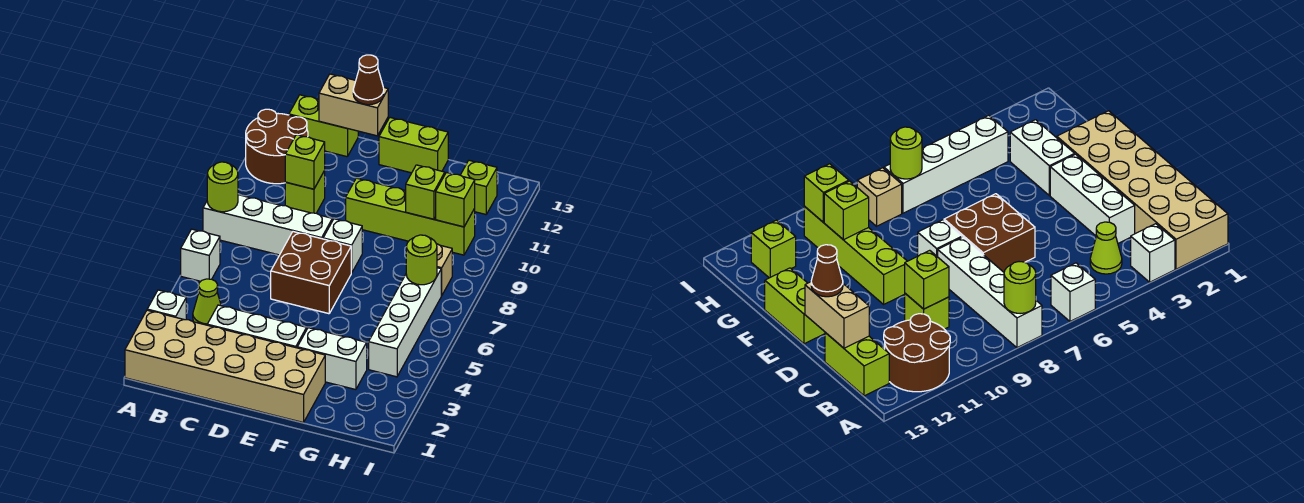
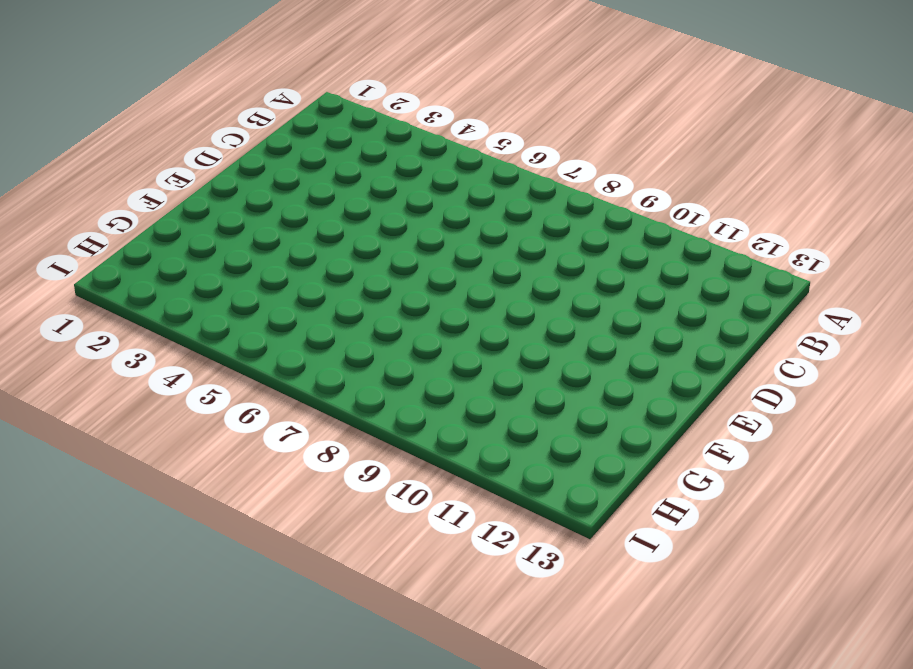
none -> tan brick A1:F2 level 1
none -> white brick A3 level 1
none -> white brick A6 level 1

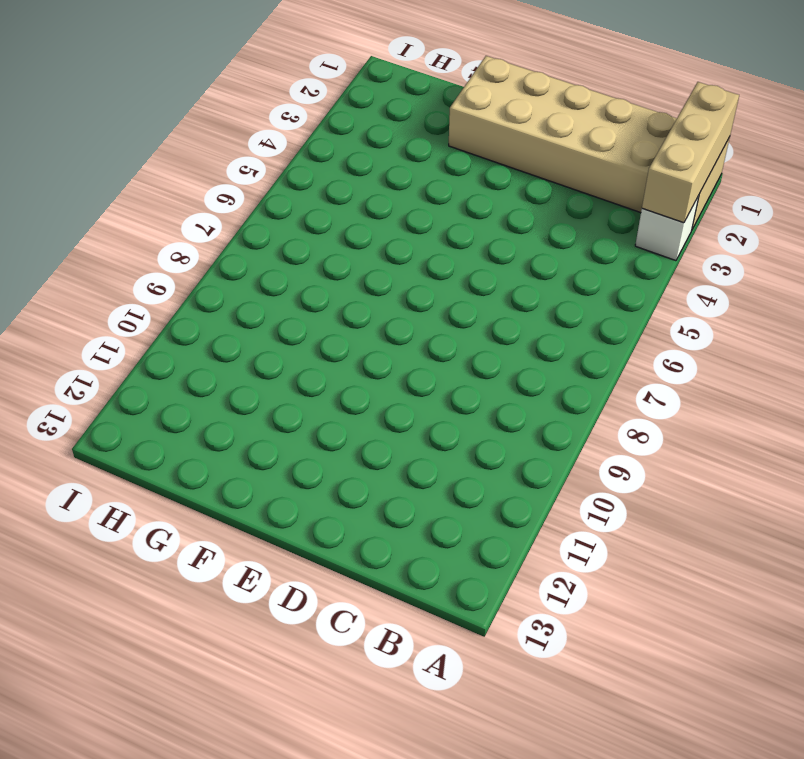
tan brick A1:A3 level 2 -> none
none -> white brick A6 level 1
none -> white brick A8:D8 level 1
none -> brown round brick A11:B12 level 1

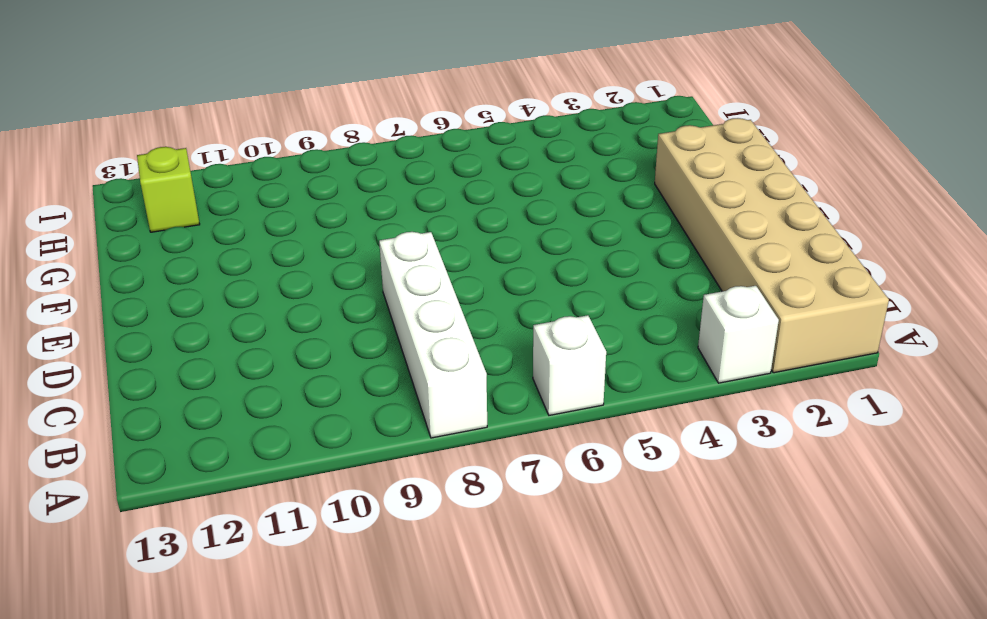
none -> brown round brick A11:B12 level 1
none -> lime cone B4 level 1
none -> lime brick B13:C13 level 1

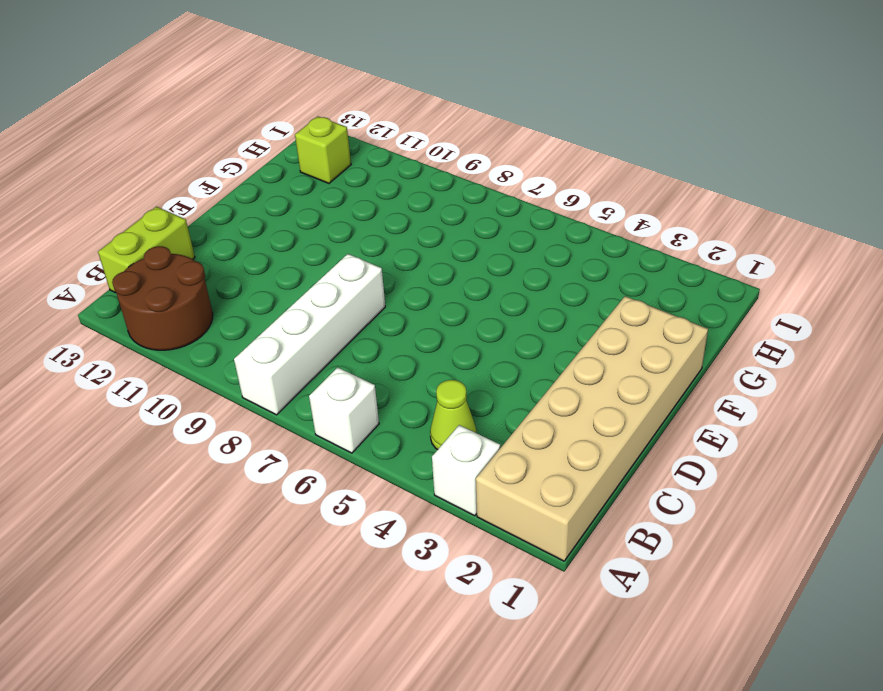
none -> white brick C3:E3 level 1
none -> lime brick C10 level 1
none -> brown brick D6:E7 level 1

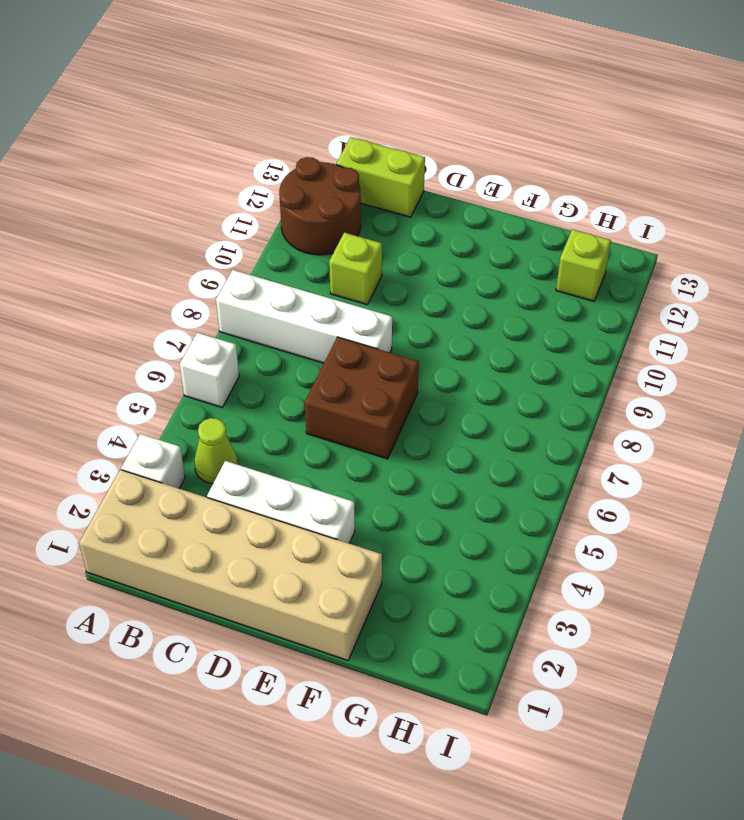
none -> white brick E8 level 1
none -> lime brick E10:H10 level 1
none -> lime brick E13:F13 level 1

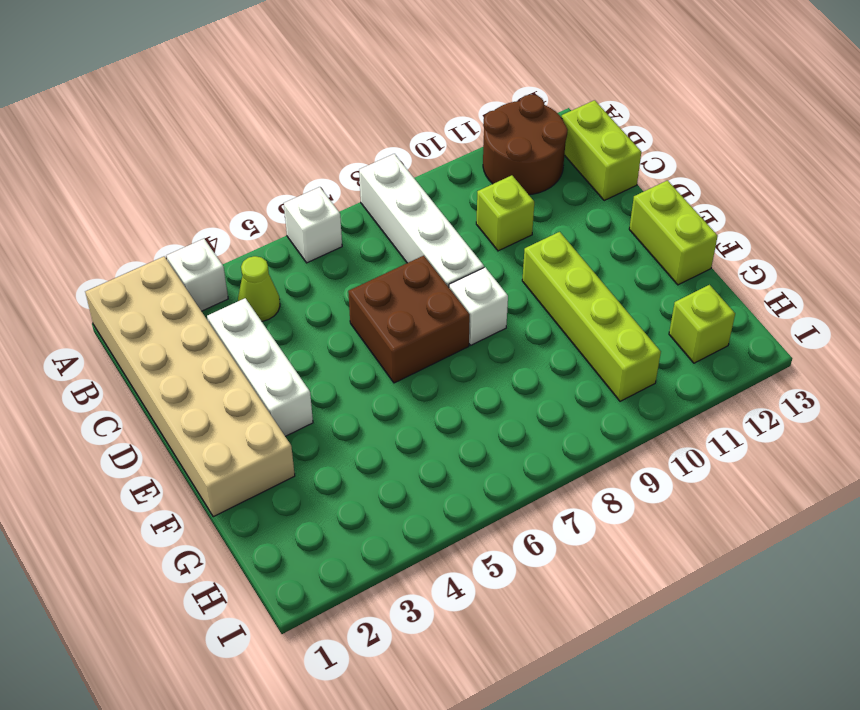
none -> white brick F3:G3 level 1
none -> white brick H4:H7 level 1
none -> tan brick H8 level 1

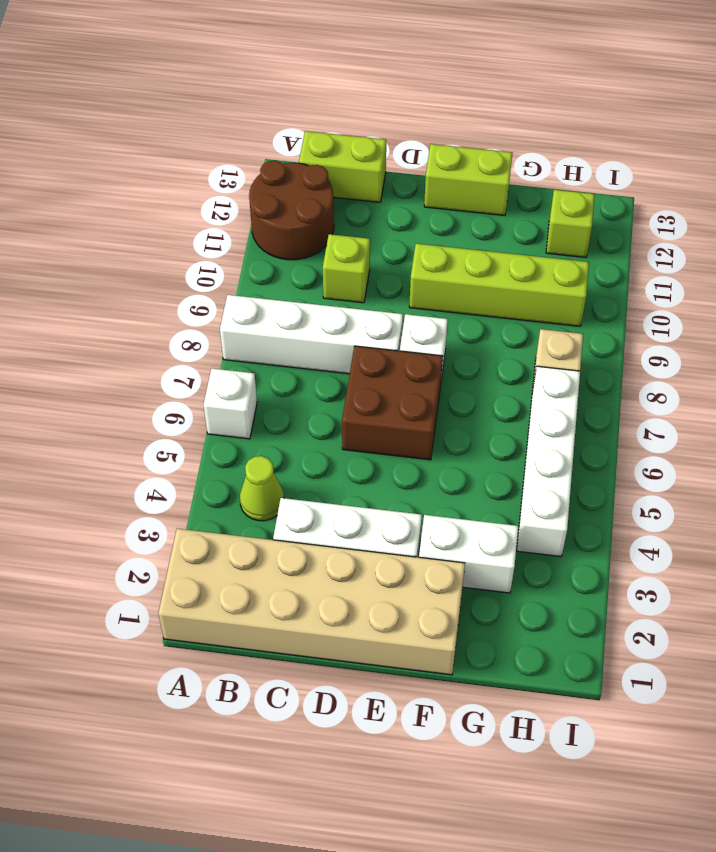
none -> white brick A3 level 1
none -> lime round brick A8 level 2
none -> lime brick C10 level 2

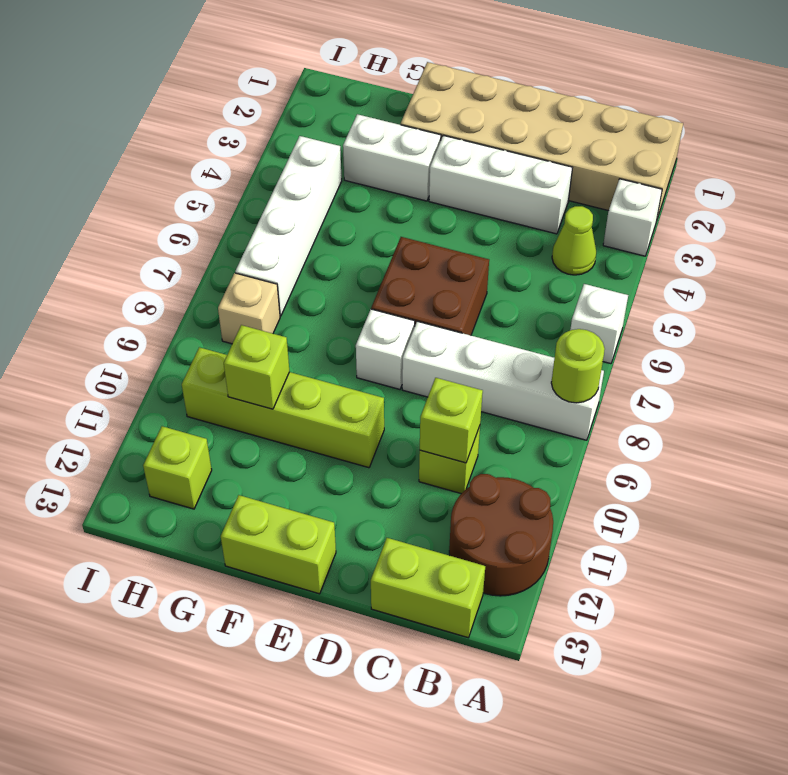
none -> tan brick C13:D13 level 2
none -> lime round brick H7 level 2
none -> lime brick H10 level 2

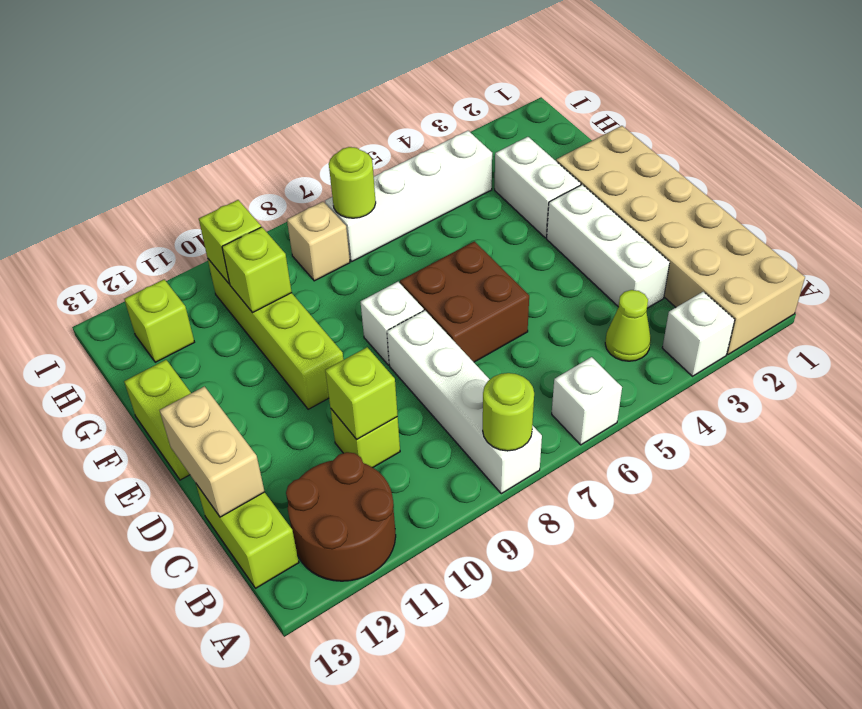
none -> brown cone D13 level 3

